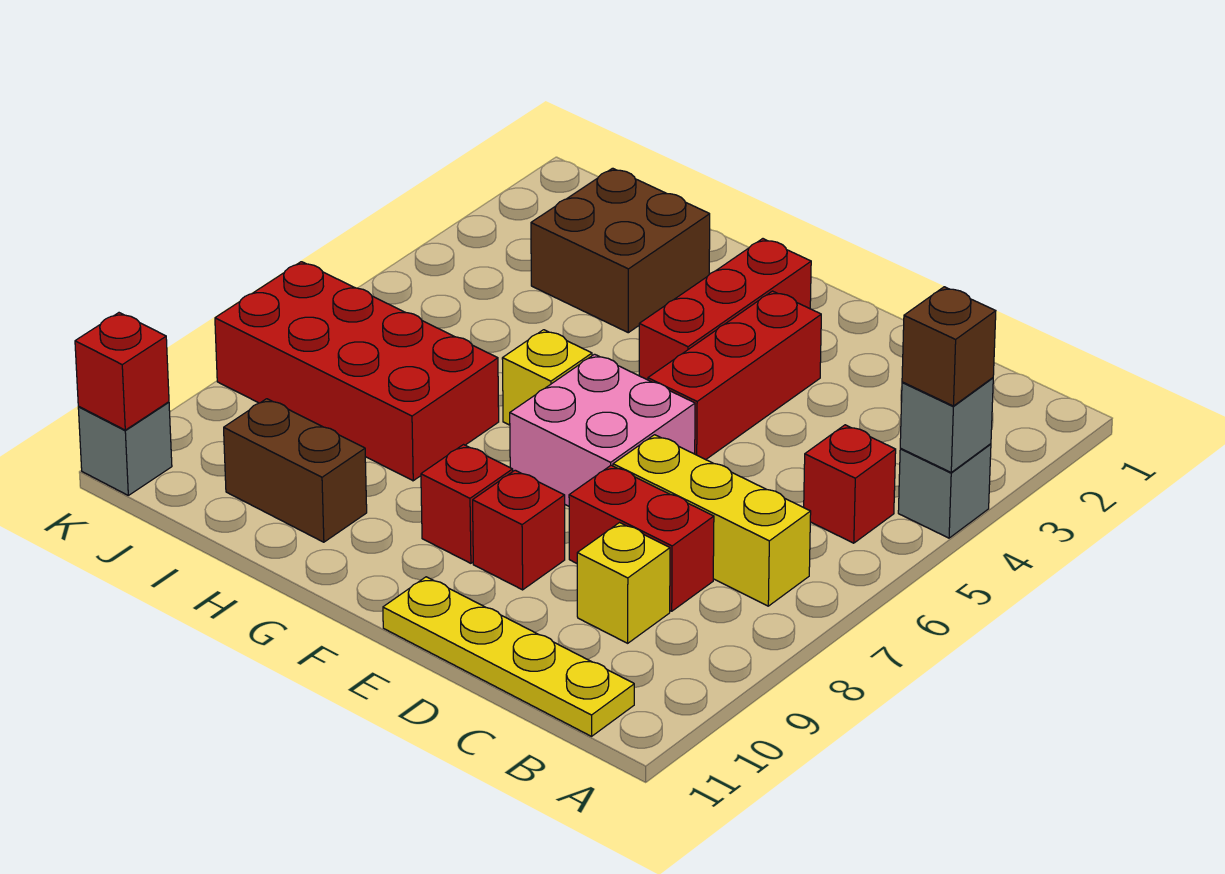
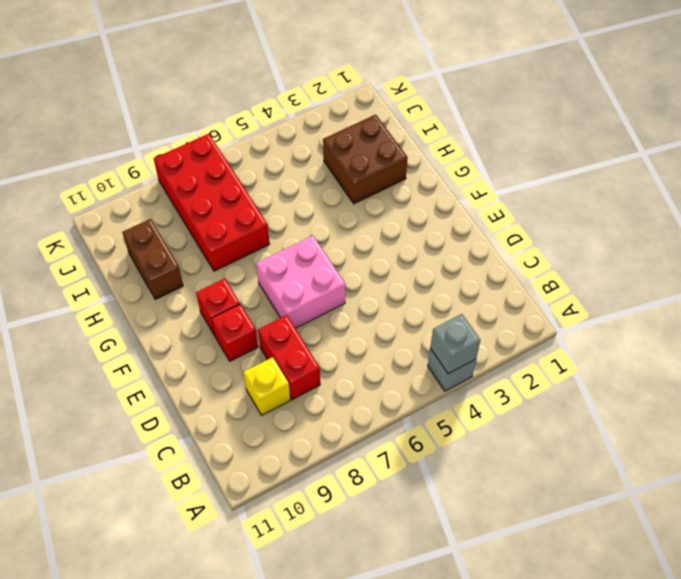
none -> red brick B5 level 1
none -> yellow brick B7:D7 level 1
none -> yellow plate B11:E11 level 1

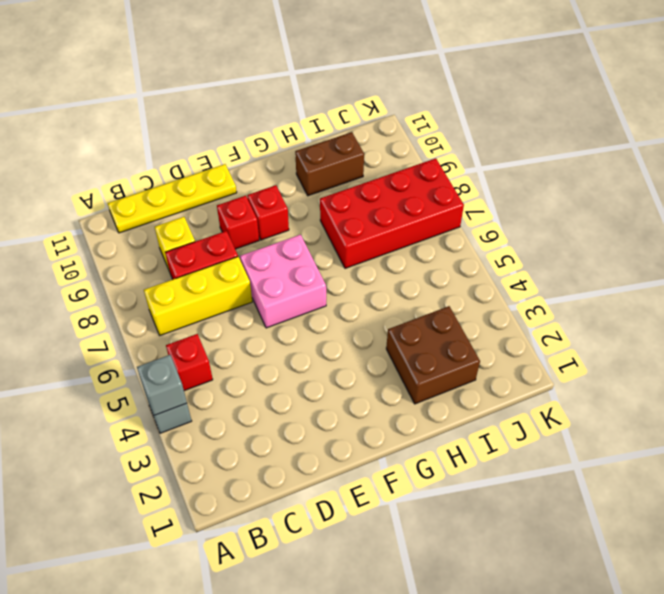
none -> red brick E3:E5 level 1
none -> red brick F2:F4 level 1
none -> yellow brick G6 level 1

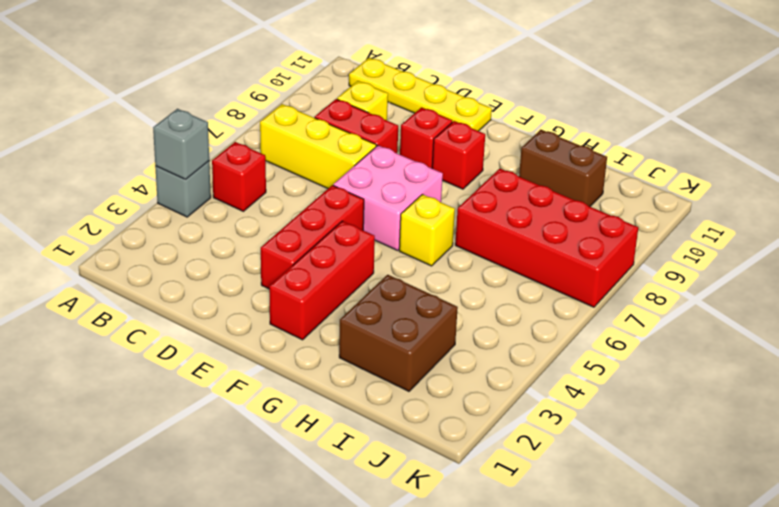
none -> grey brick K11 level 1
none -> red brick K11 level 2
none -> brown brick A4 level 3

